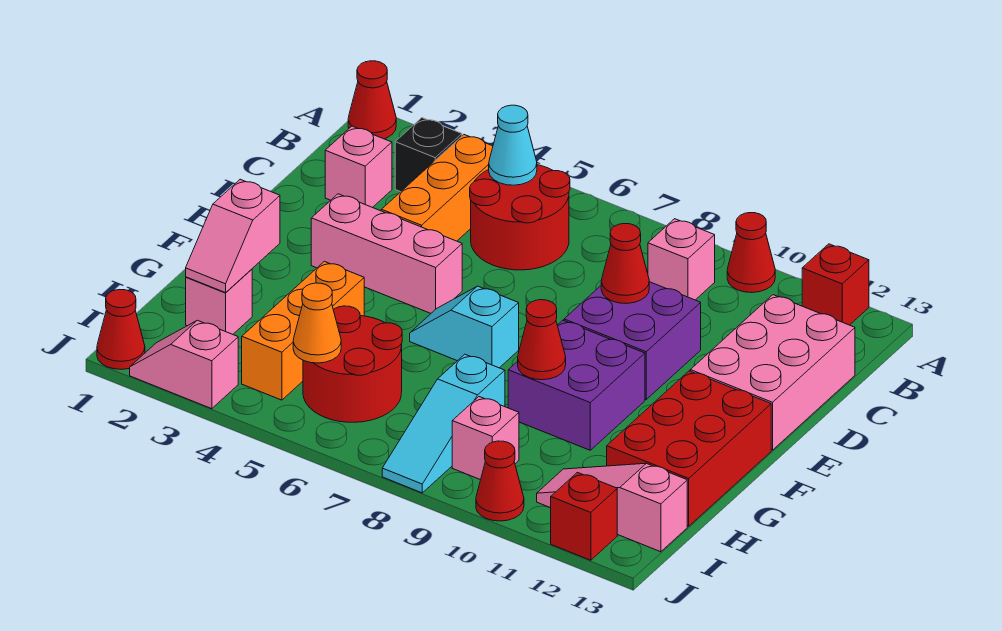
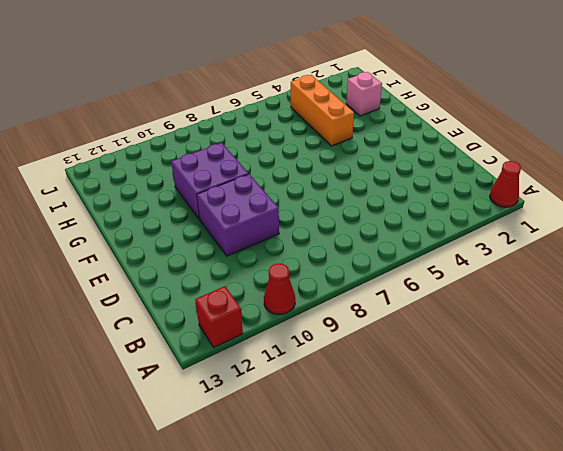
none -> black brick B3 level 1
none -> orange brick B4:D4 level 1
none -> red round brick B5:C6 level 1

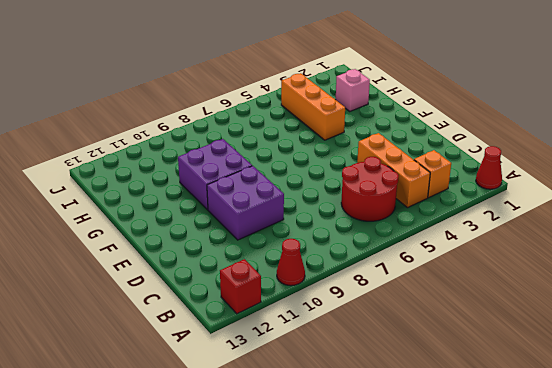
orange brick B3 level 1 -> black brick B3 level 1
none -> pink brick B9 level 1
none -> pink brick C2 level 1
none -> pink brick C12:E13 level 1

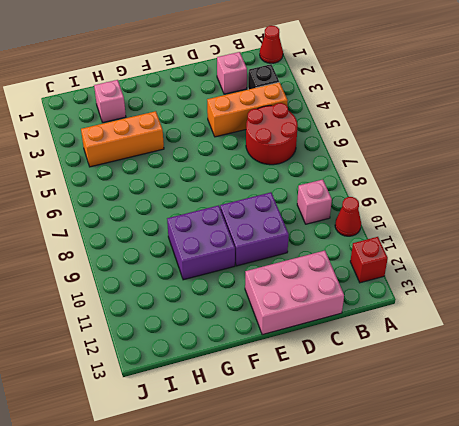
none -> pink brick E3:E5 level 1
none -> cyan slope F6:F7 level 1 top 7
none -> red brick F12:H13 level 1

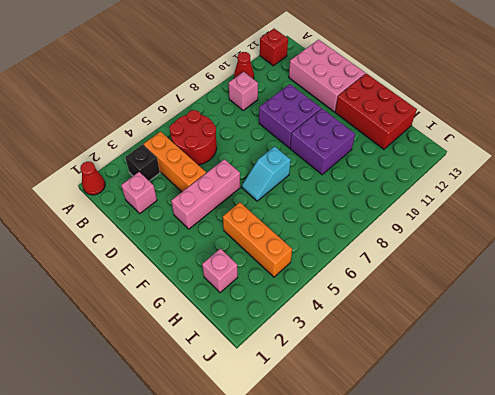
none -> red round brick H5:I6 level 1
none -> cyan slope H8:J8 level 1 top H
none -> pink brick I9 level 1

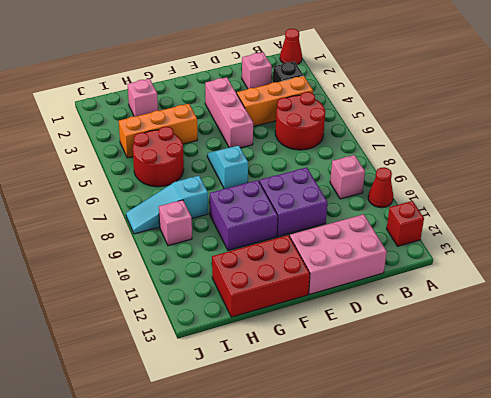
none -> pink slope I11:I13 level 1 top 13
none -> red cone J1 level 1
none -> pink slope J2:J3 level 1 top 3

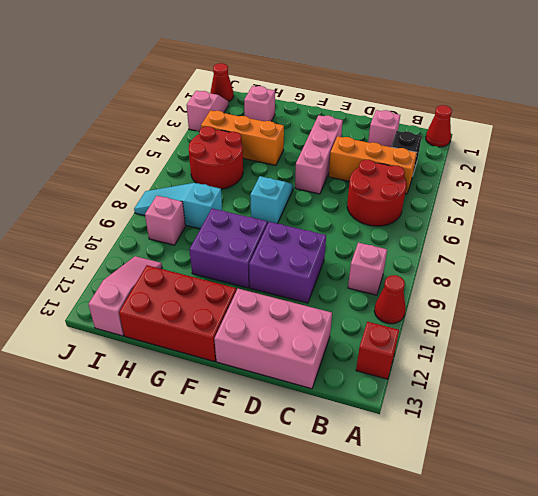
none -> red cone J10 level 1
none -> red brick J12 level 1
none -> cyan cone B5 level 2

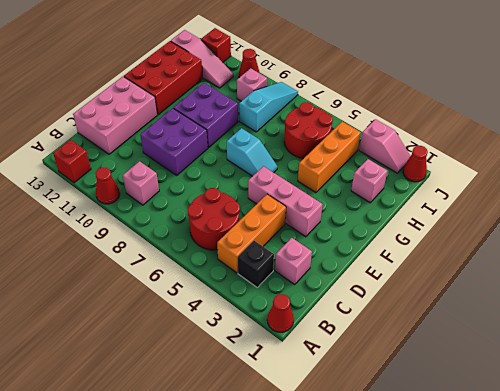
none -> cyan cone B5 level 2
none -> red cone D9 level 2
none -> pink slope G2:H2 level 2 top G

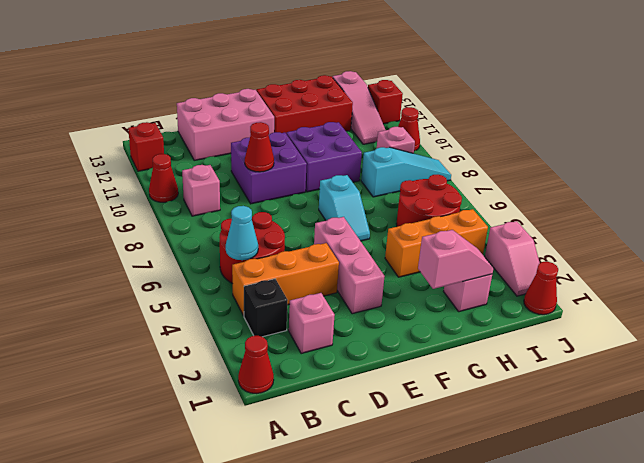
none -> red cone G9 level 2
none -> orange cone I5 level 2

